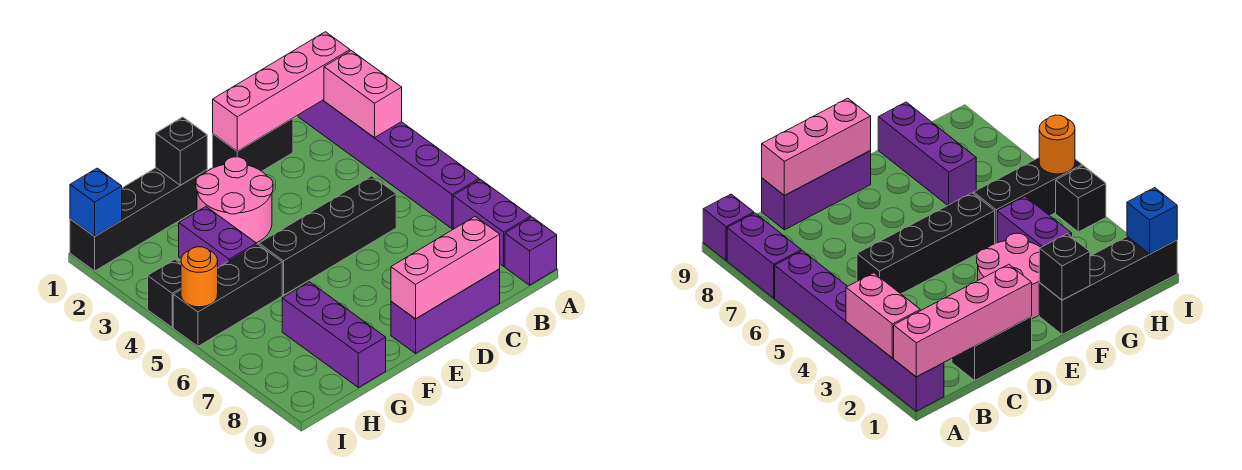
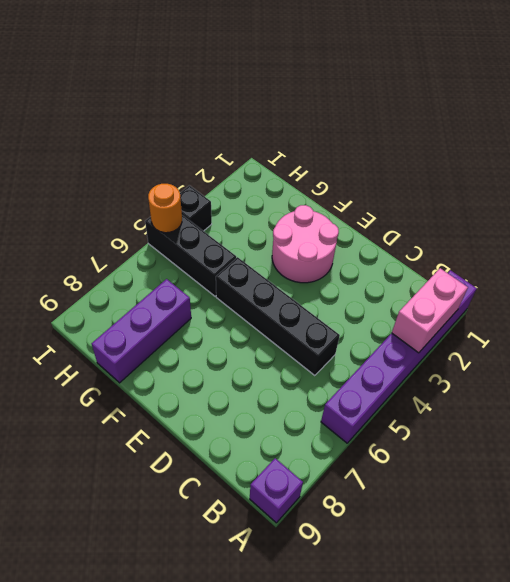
none -> purple brick A7:A8 level 1
none -> black brick C1:D1 level 1
none -> purple brick C9:E9 level 1

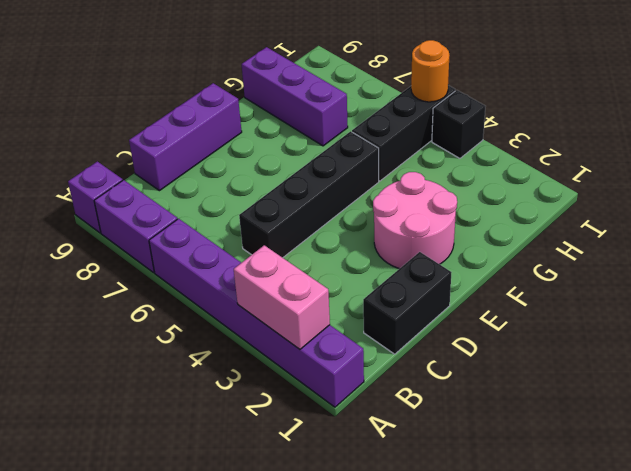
none -> black brick F1:I1 level 1
none -> purple brick G3:G4 level 1
none -> pink brick A1:D1 level 2

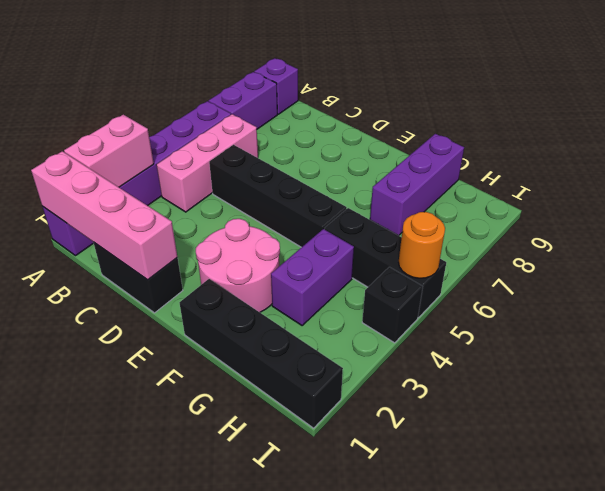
pink brick B4:B6 level 1 -> pink brick C9:E9 level 2
none -> purple brick C9:E9 level 1
none -> black brick F1 level 2
none -> blue brick I1 level 2

